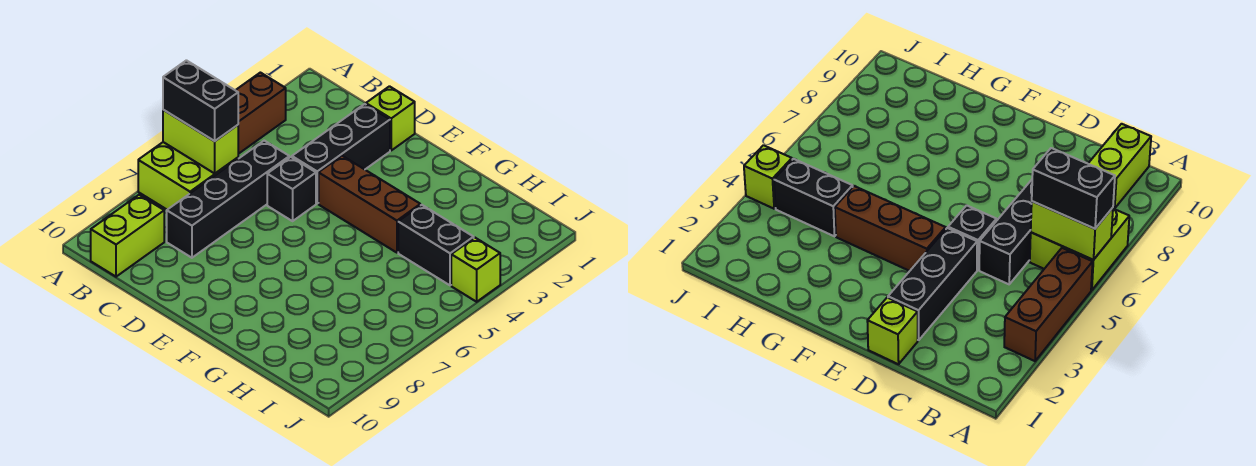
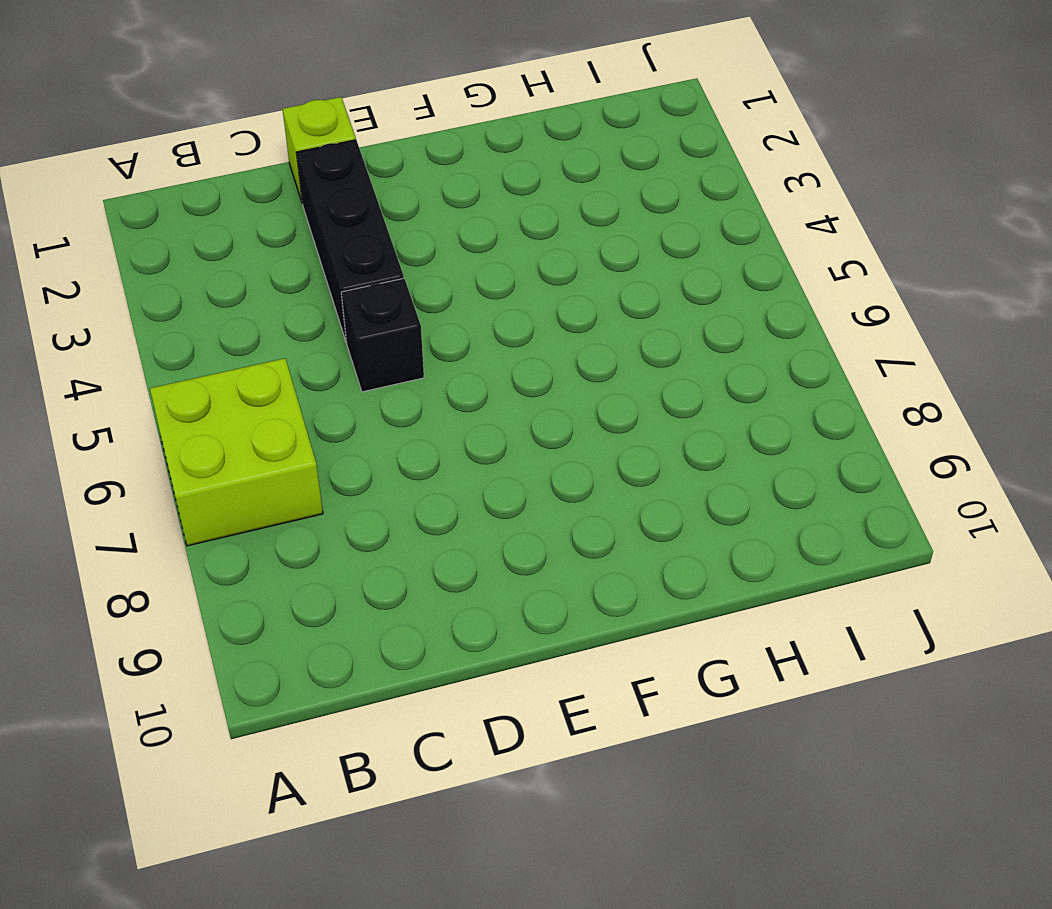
none -> brown brick A3:A5 level 1
none -> lime brick B9:B10 level 1
none -> black brick C5:C8 level 1

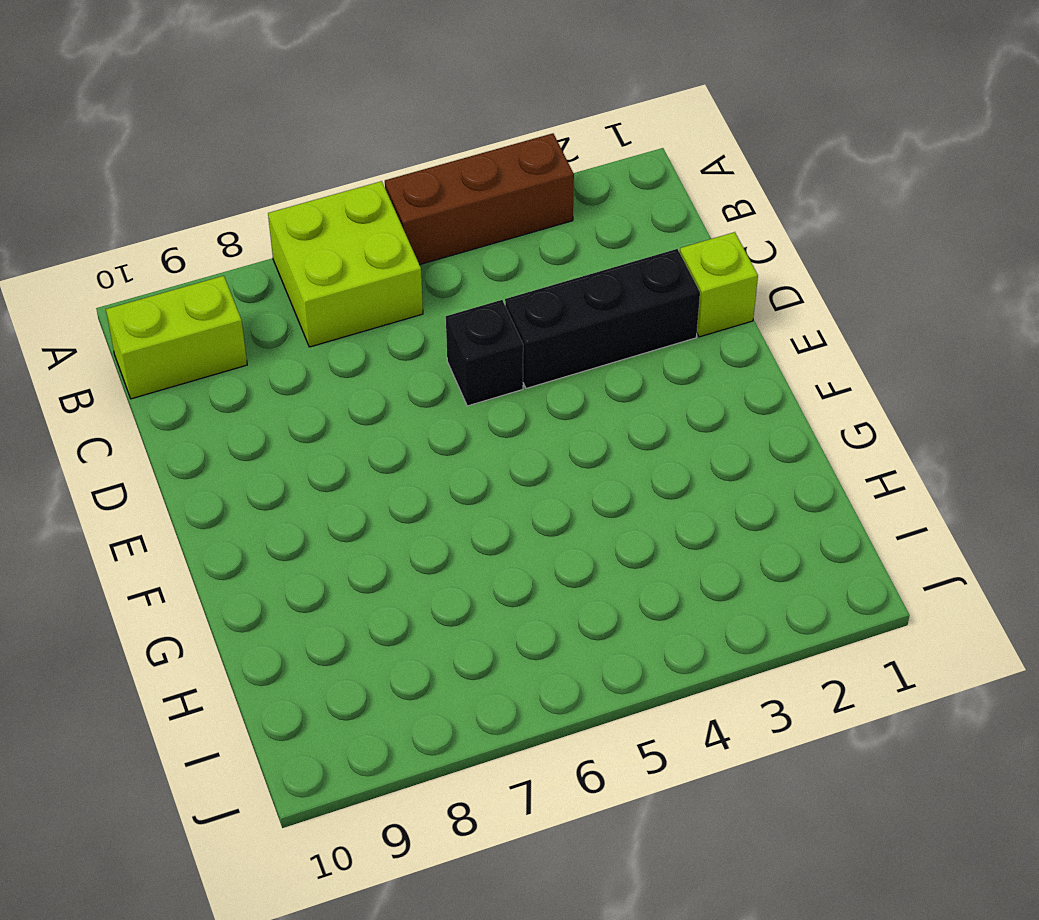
none -> black brick C5:C8 level 1
none -> brown brick E4:G4 level 1
none -> black brick H4:I4 level 1

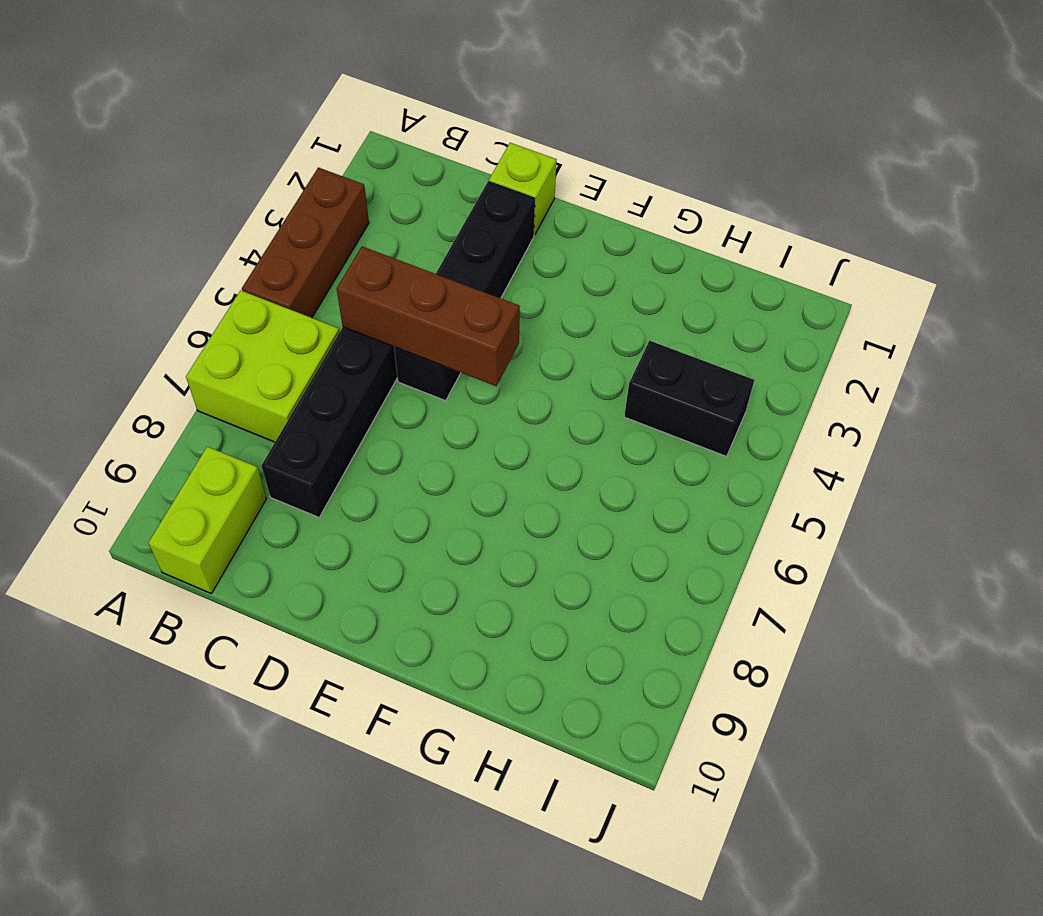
brown brick C5:E5 level 2 -> brown brick E4:G4 level 1
none -> lime brick J4 level 1
none -> lime brick A6:B6 level 2
none -> black brick A6:B6 level 3

